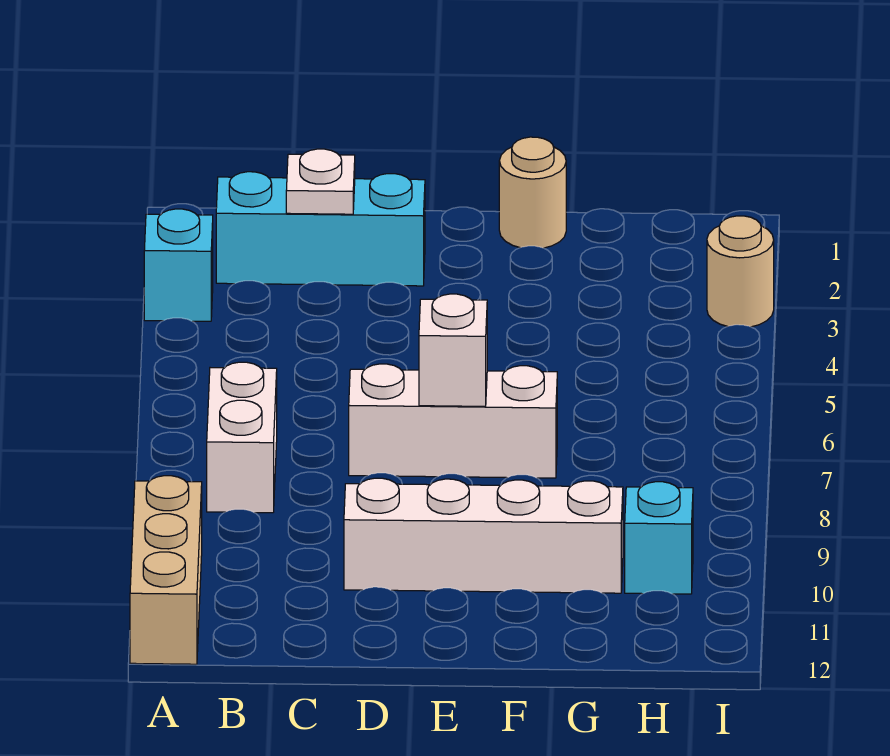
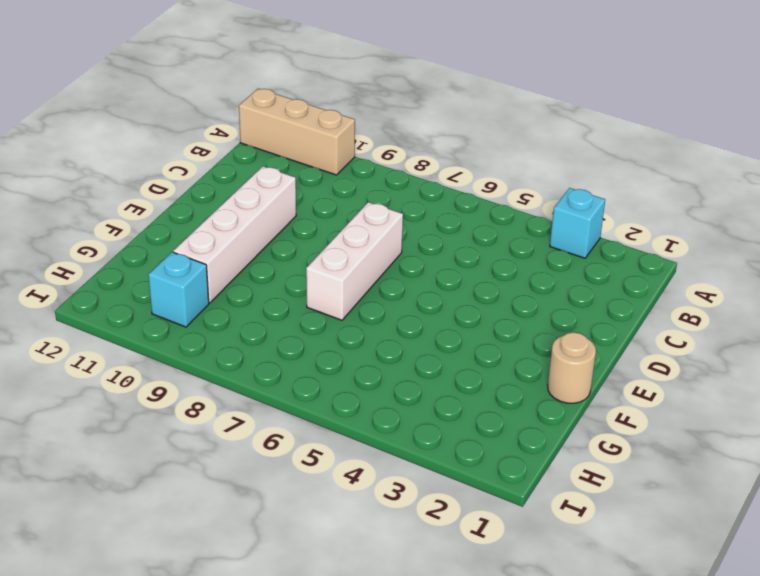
none -> cyan brick B2:D2 level 1
none -> white brick B7:B8 level 1

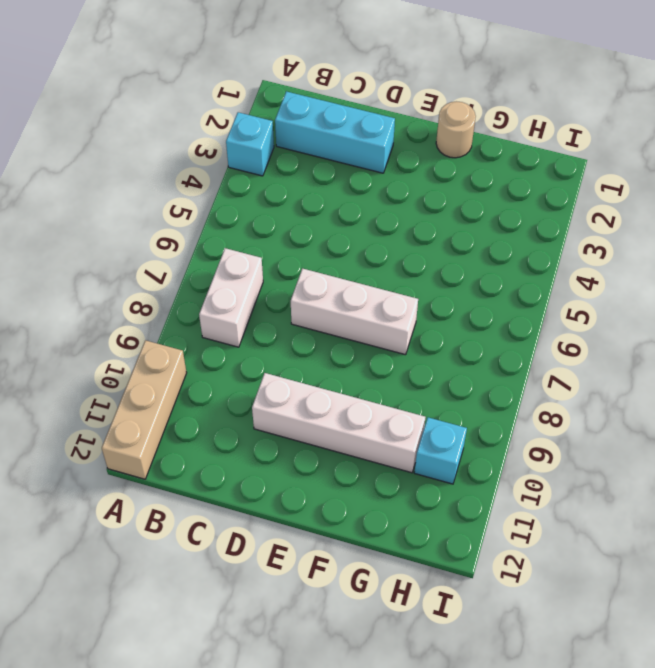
none -> tan round brick I3 level 1
none -> white plate C2 level 2

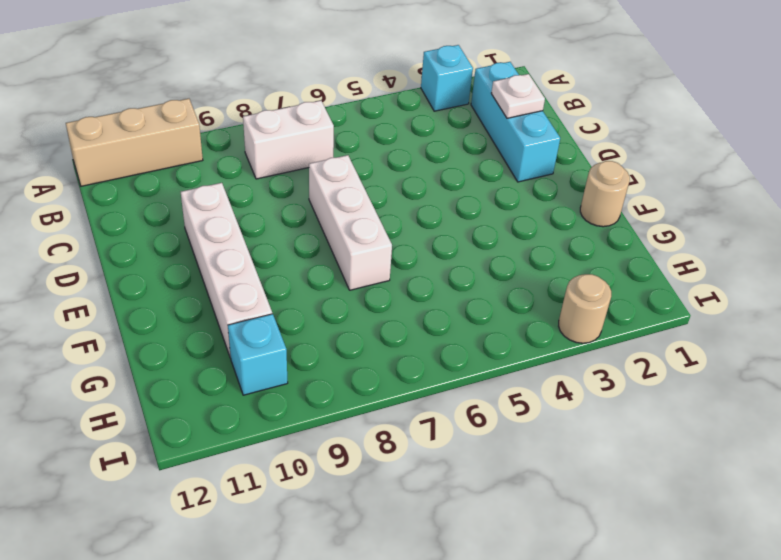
none -> white brick E7 level 2

